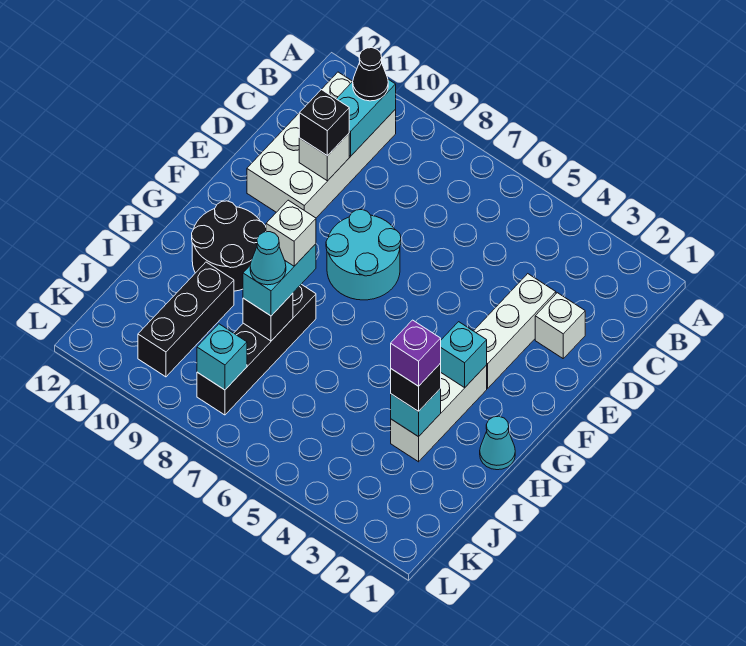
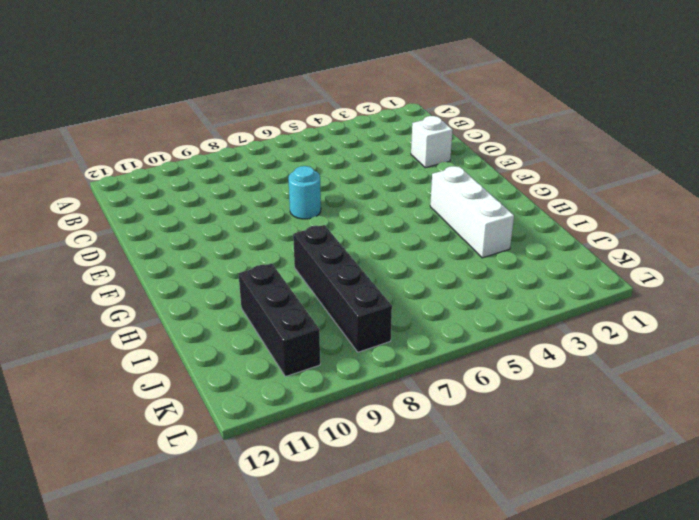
cyan round brick E7 level 1 -> cyan round brick E7:F8 level 1
none -> white brick B10:E11 level 1
none -> white brick D3:F3 level 1
none -> black round brick G10:H11 level 1

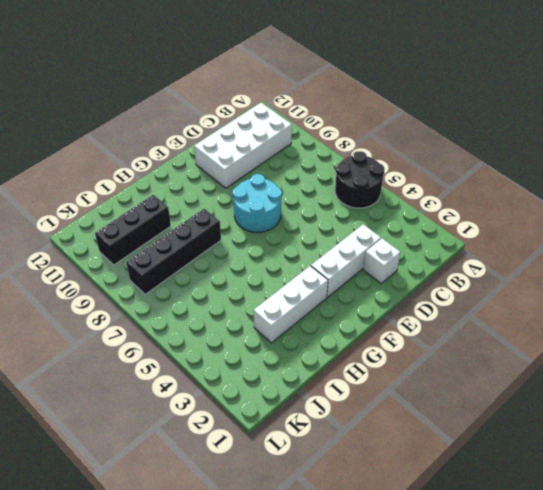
black round brick A5:B6 level 1 -> black round brick G10:H11 level 1
none -> cyan cone H1 level 1
none -> cyan brick B10:C10 level 2
none -> white brick D10 level 2

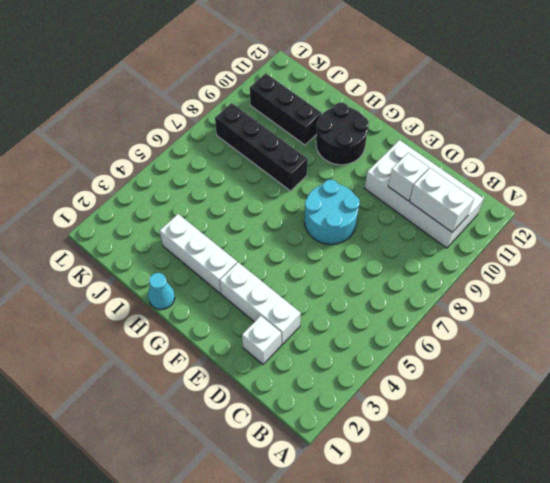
white brick B10:C10 level 2 -> cyan brick B10:C10 level 2
none -> cyan brick G3 level 2
none -> cyan brick I3 level 2
none -> black brick I8 level 2

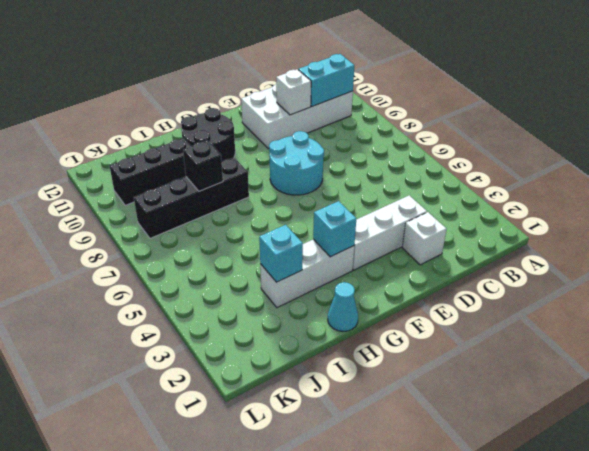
none -> cyan brick K8 level 2
none -> black cone B10 level 3
none -> black brick D10 level 3

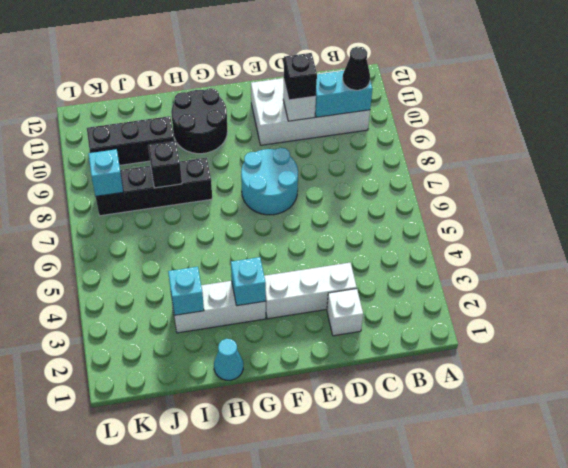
none -> cyan brick H8:I8 level 3
none -> black brick I3 level 3
none -> white brick H8 level 4

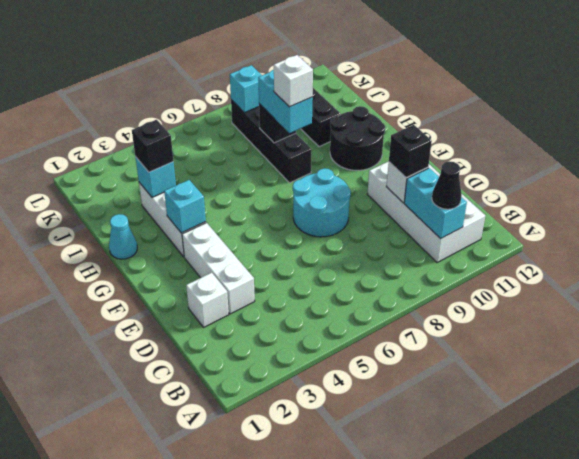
none -> purple brick I3 level 4
none -> cyan cone I8 level 4

